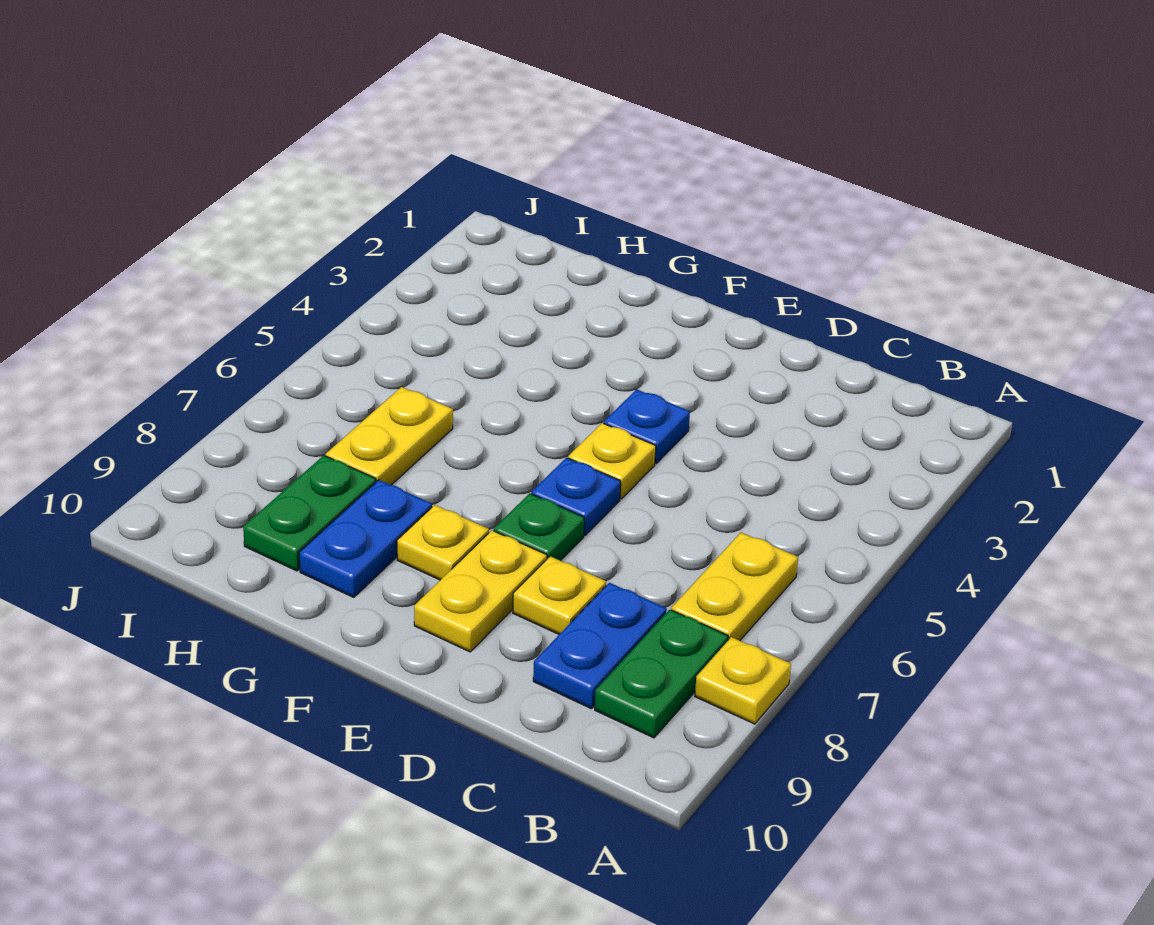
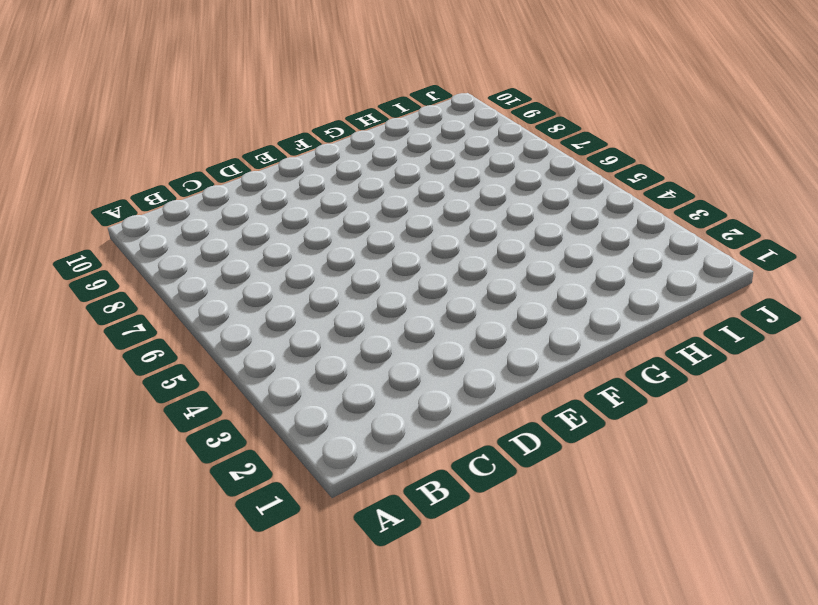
none -> yellow plate A8 level 1
none -> yellow plate B6:B7 level 1
none -> green plate B8:B9 level 1

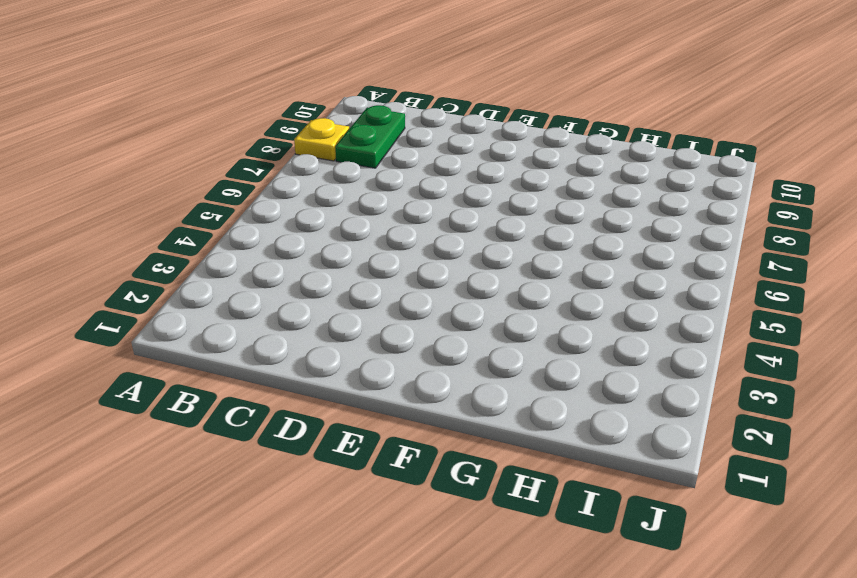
none -> yellow plate B6:B7 level 1
none -> blue plate C8:C9 level 1
none -> yellow plate D8 level 1

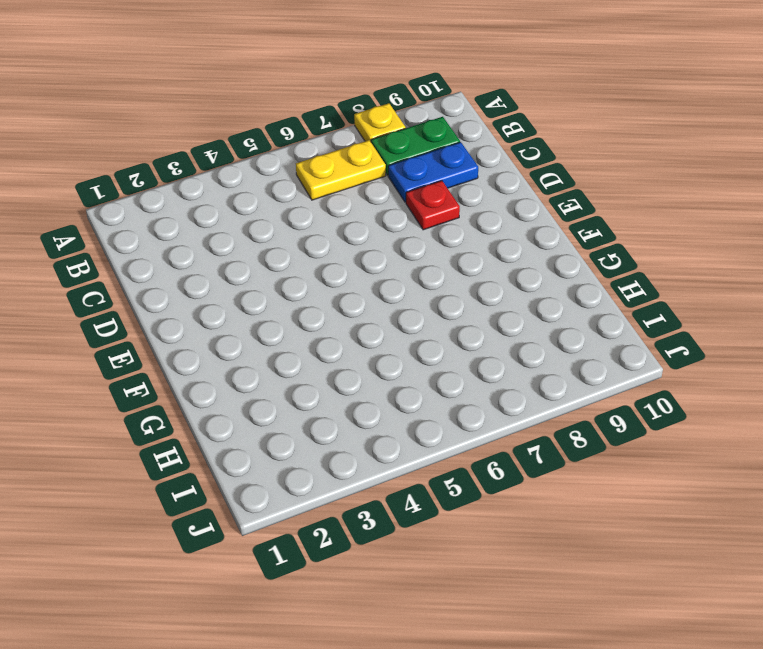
red plate D8 level 1 -> yellow plate D8 level 1
none -> blue plate E4 level 1
none -> yellow plate E5 level 1
none -> blue plate E6 level 1

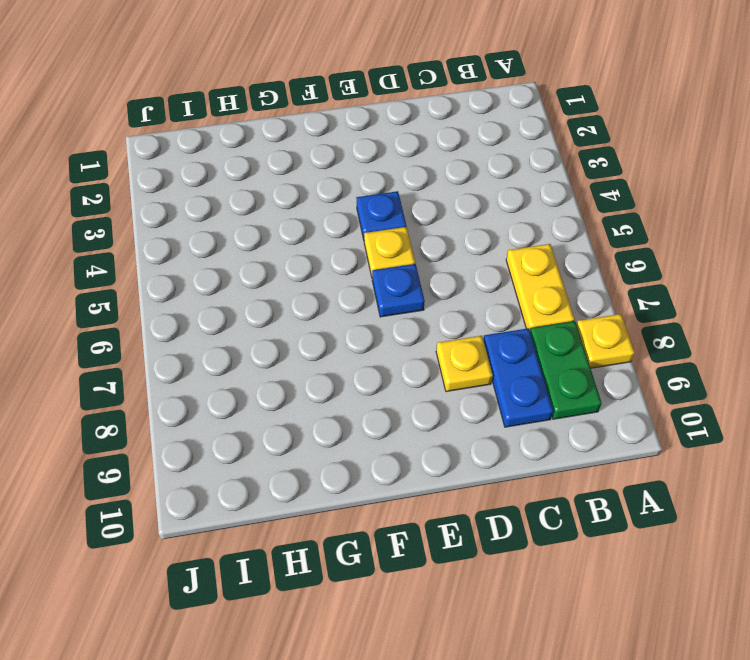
none -> green plate E7 level 1
none -> yellow plate E8:E9 level 1
none -> yellow plate F8 level 1

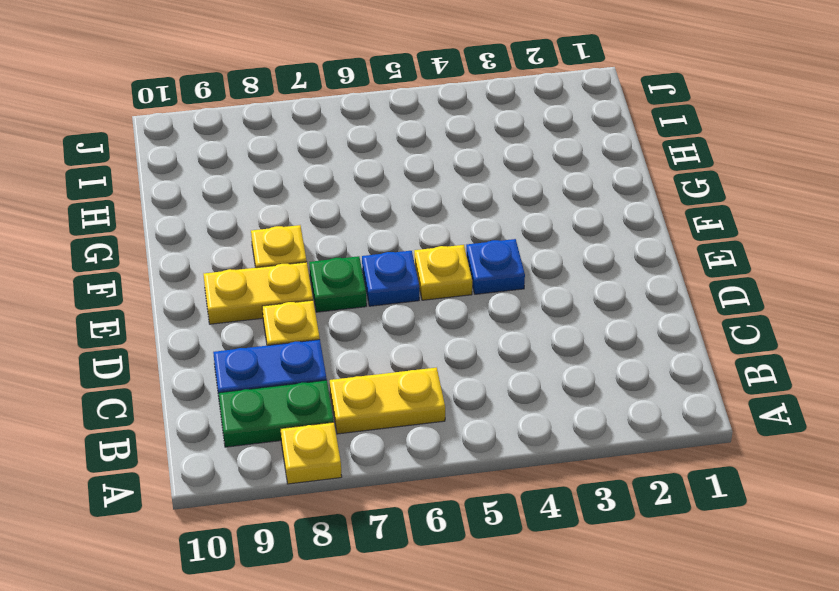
none -> blue plate G8:G9 level 1
none -> yellow plate H6:H7 level 1
none -> green plate H8:H9 level 1

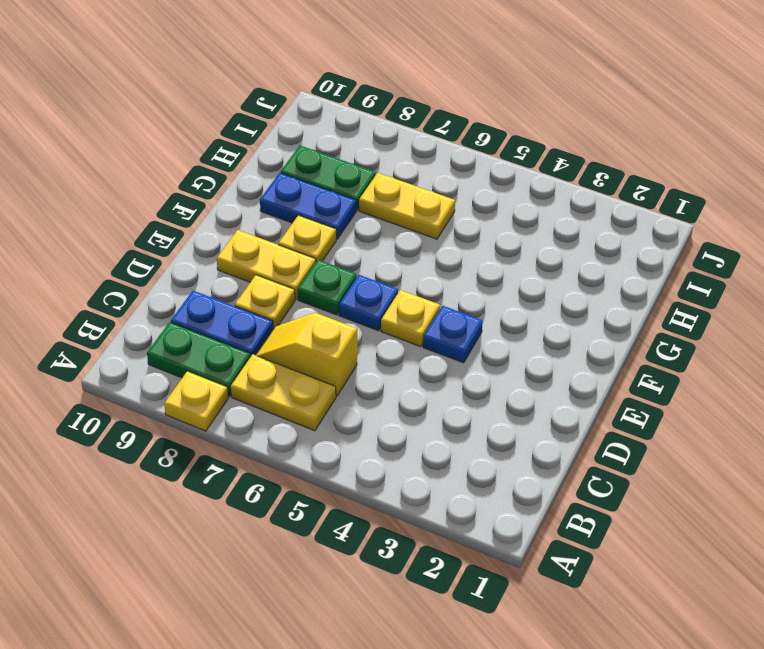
yellow slope C6:C7 level 1 top 6 -> none

